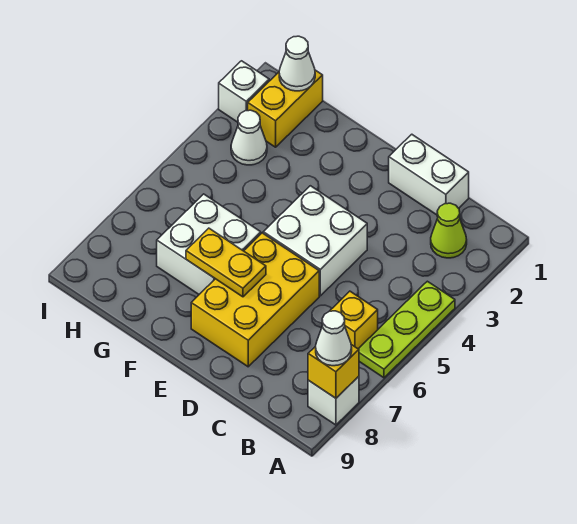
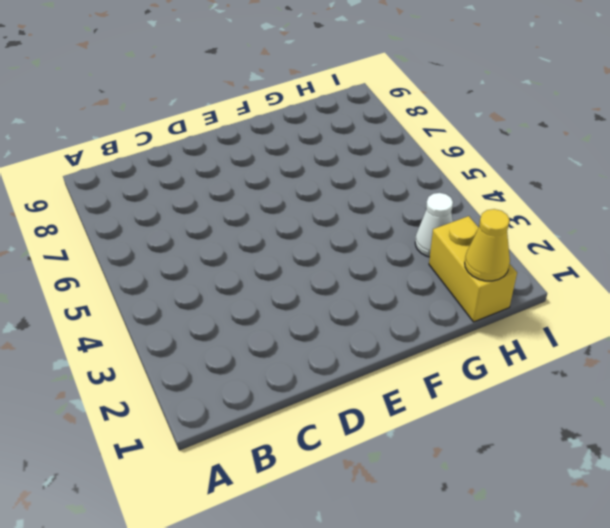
yellow cone H1 level 2 -> white cone H1 level 2
none -> lime plate A4:A6 level 1
none -> white brick A8 level 1
none -> lime cone B2 level 1

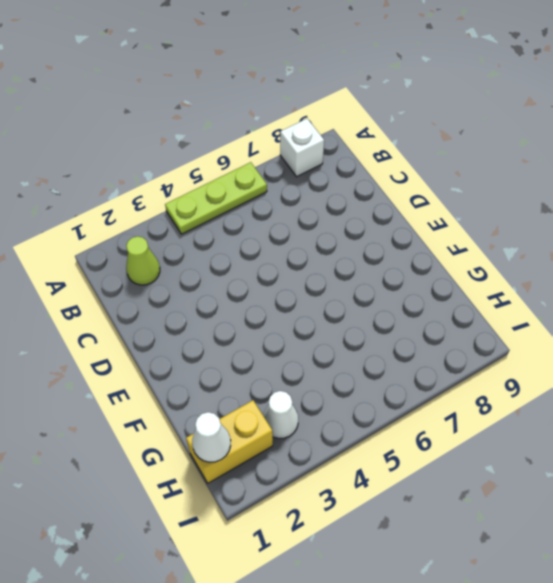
none -> yellow brick B6 level 1
none -> white brick C1:D1 level 1
none -> white brick D4:E5 level 1

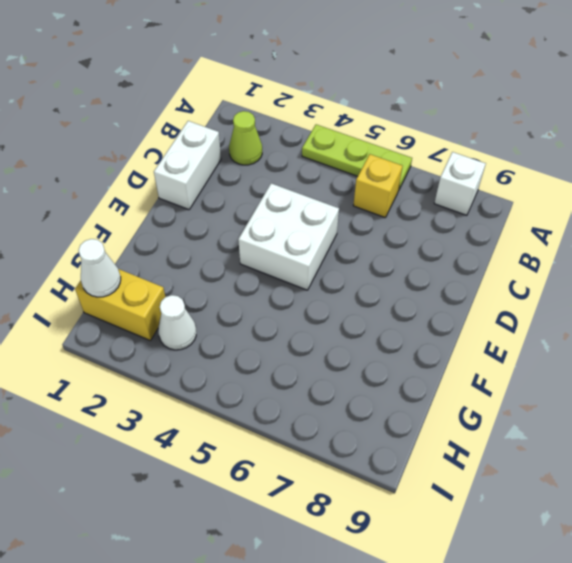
none -> yellow brick D6:E8 level 1
none -> white brick F6:G7 level 1
none -> white brick I2 level 1

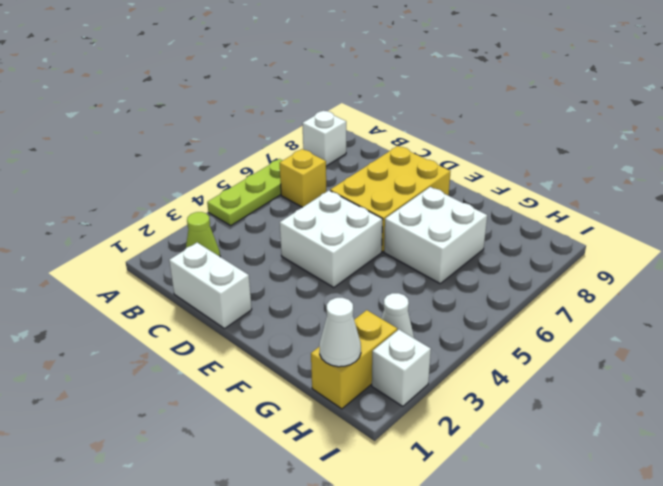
none -> yellow brick A8 level 2
none -> yellow plate E7:F7 level 2
none -> white cone A8 level 3

